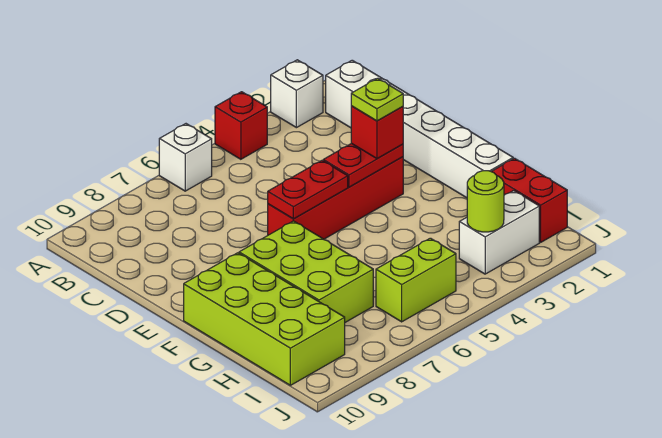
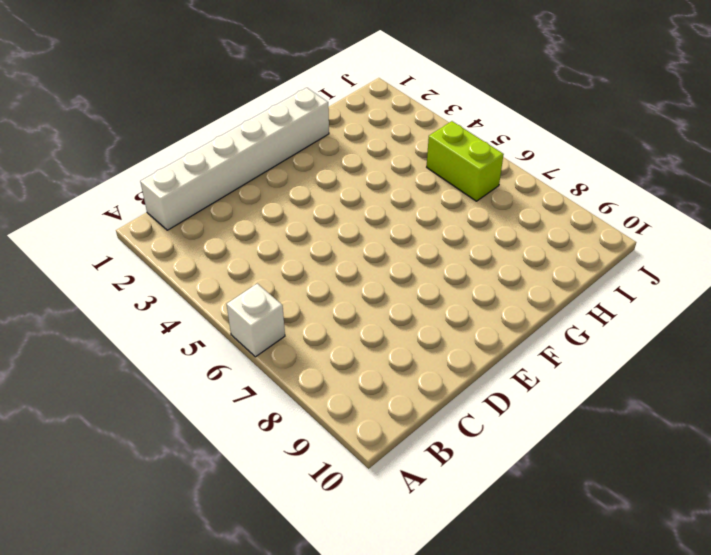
none -> white brick A2 level 1
none -> red brick A4 level 1
none -> red brick E3:E6 level 1

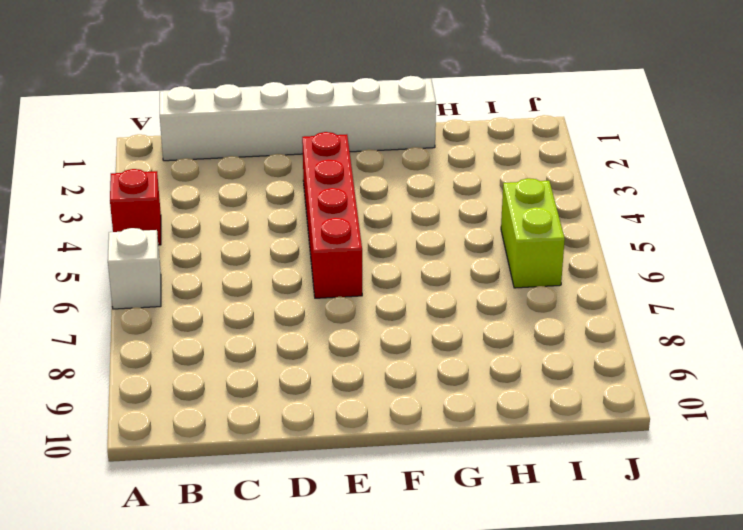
none -> white brick A2 level 1
none -> lime brick F7:H8 level 1
none -> lime brick F9:I10 level 1

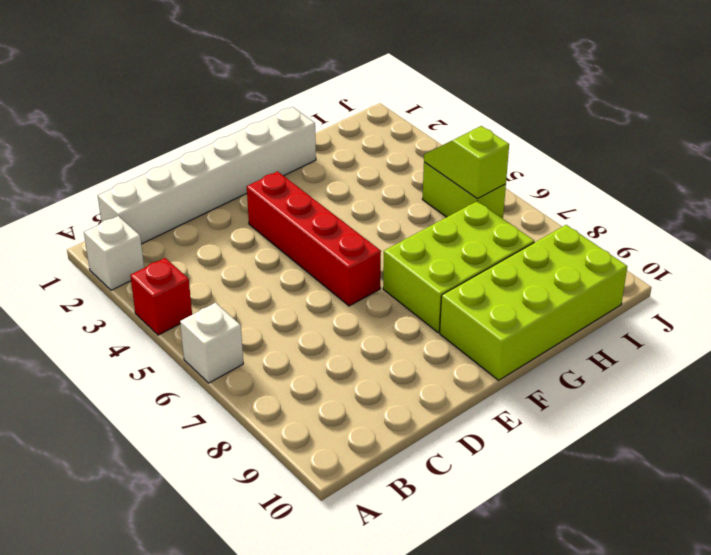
lime slope I5:I6 level 2 top 6 -> none
none -> red brick H1:I1 level 1
none -> white brick I2:I3 level 1
none -> red plate E3:E4 level 2

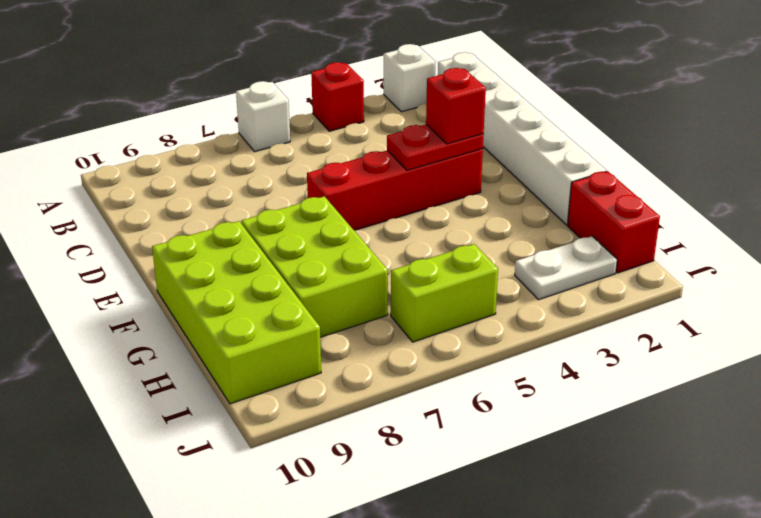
white plate I2:I3 level 1 -> white brick I2:I3 level 1
none -> red plate E5:E6 level 2
none -> lime round brick I3 level 2
none -> lime plate E3 level 4

